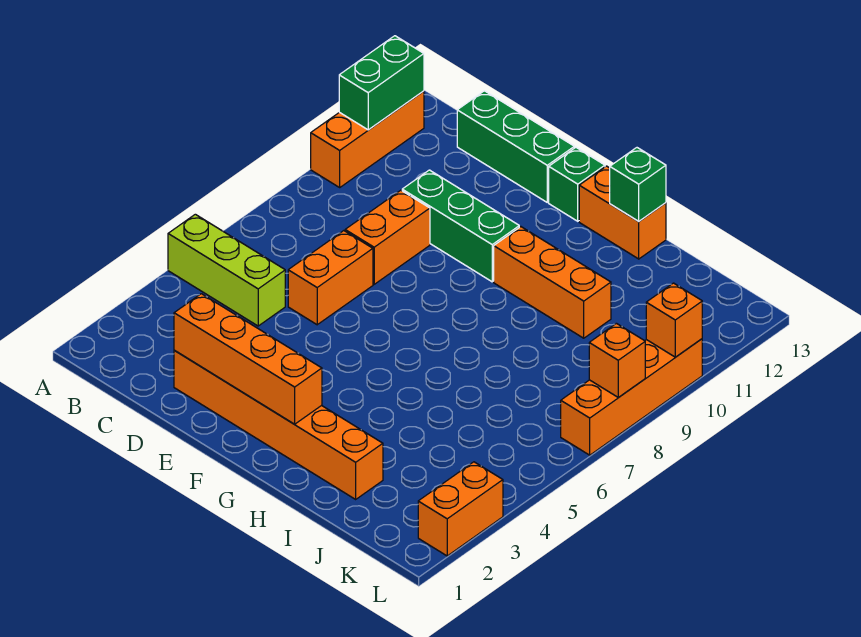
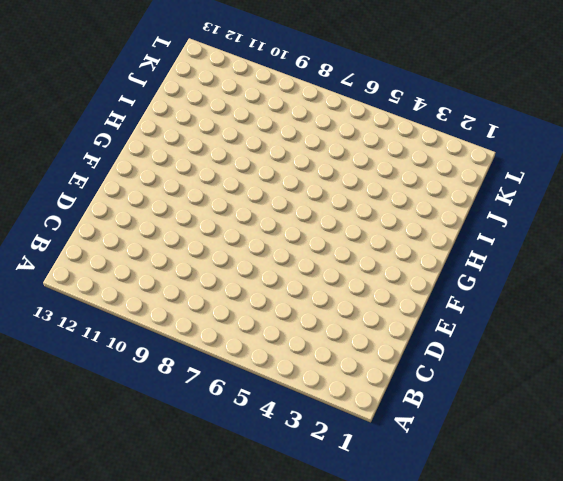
none -> lime brick A5:C5 level 1
none -> orange brick A10:A12 level 1
none -> green brick C13:E13 level 1

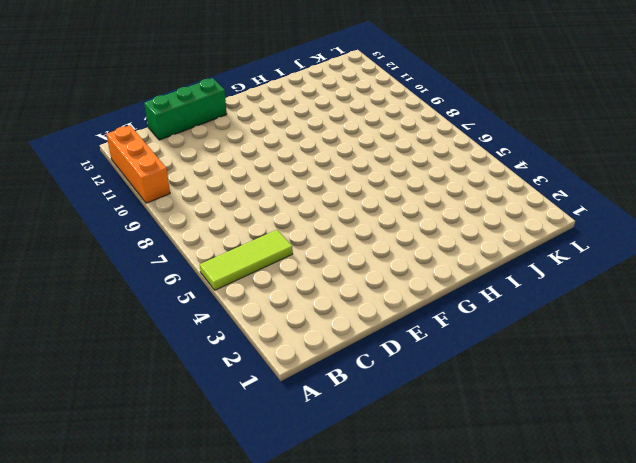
lime tile A5:C5 level 1 -> lime brick A5:C5 level 1
none -> orange brick D2:I2 level 1
none -> orange brick D6:D7 level 1
none -> orange brick D8:D9 level 1

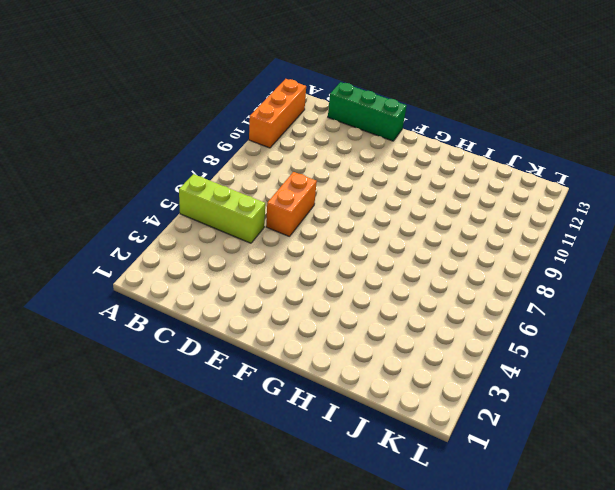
none -> orange brick D2:I2 level 1
none -> orange brick D8:D9 level 1
none -> green brick D10:F10 level 1

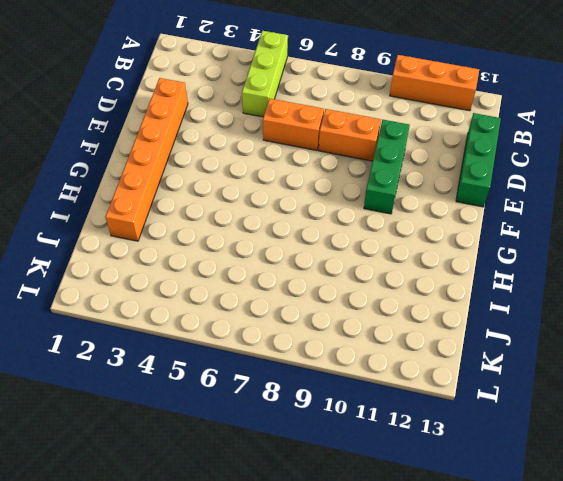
none -> green brick F13 level 1
none -> orange brick G10:I10 level 1
none -> orange brick G13:H13 level 1

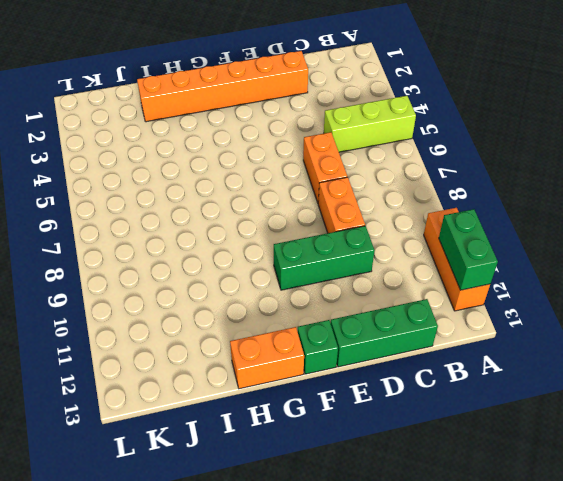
none -> orange brick G10:I10 level 1
none -> orange brick L2:L3 level 1
none -> orange brick L7:L10 level 1

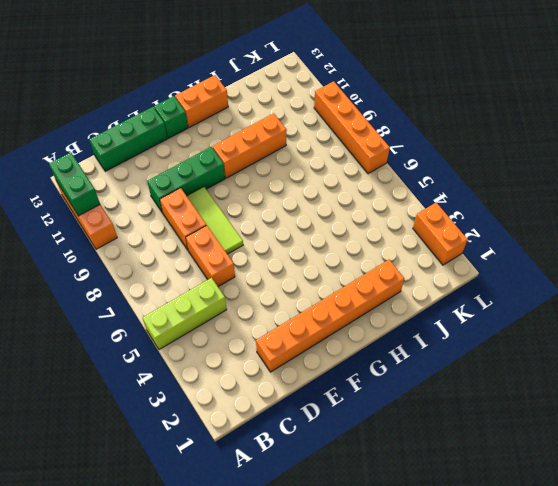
lime tile E7:E9 level 1 -> none
none -> orange brick D2:G2 level 2
none -> green brick H13 level 2
none -> orange brick L8 level 2

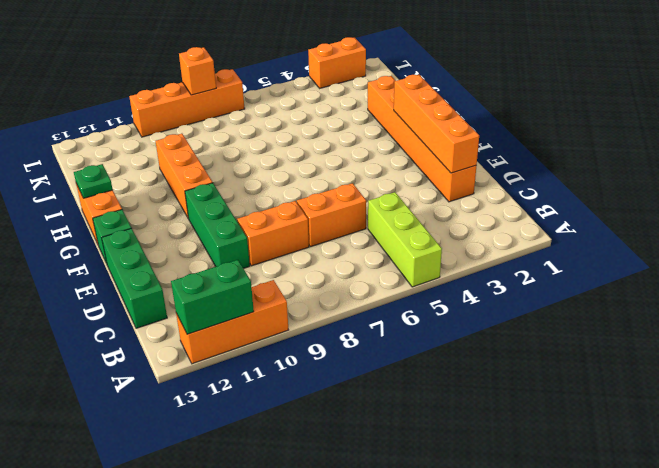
green plate H13 level 2 -> green brick H13 level 2
none -> orange brick L10 level 2

